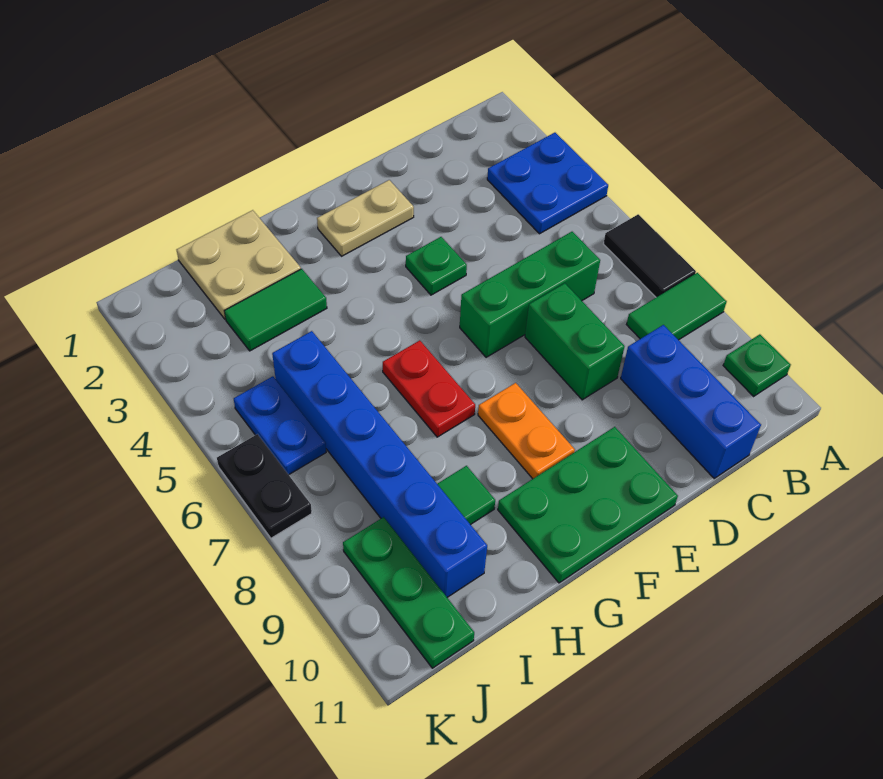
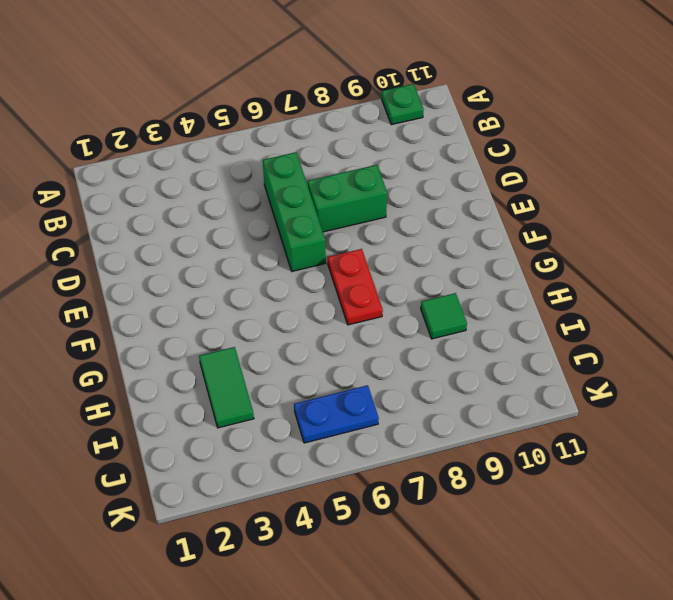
red plate F7:G7 level 1 -> red plate G6:G7 level 1
none -> blue plate A3:B4 level 1
none -> black tile A6:A7 level 1
none -> green tile A8:B8 level 1

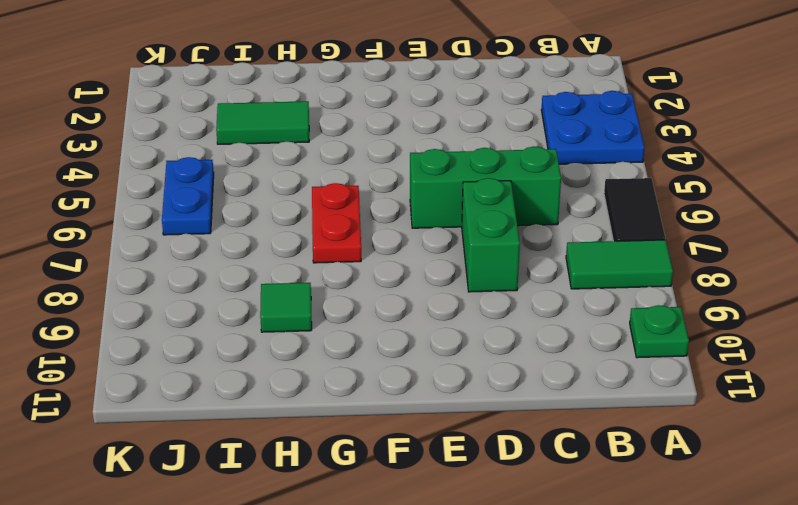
none -> blue brick C9:C11 level 1
none -> tan plate E2:F2 level 1
none -> green plate E4 level 1

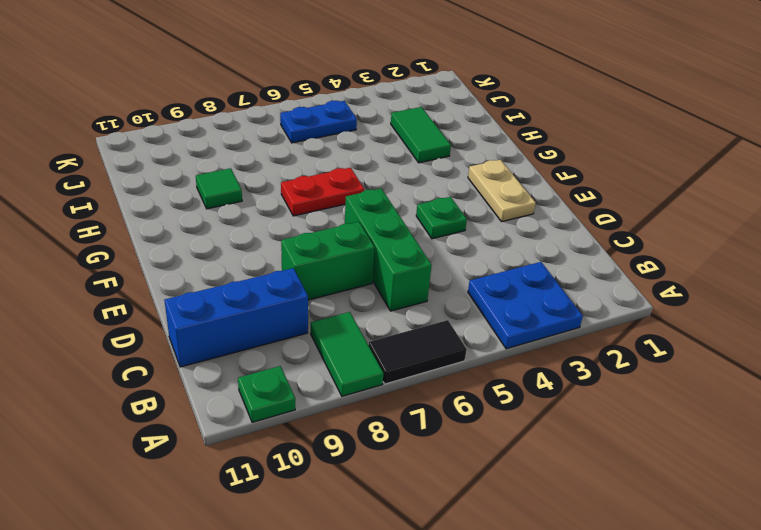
none -> green plate E10:G11 level 1
none -> orange plate F8:F9 level 1
none -> tan plate H1:I2 level 1

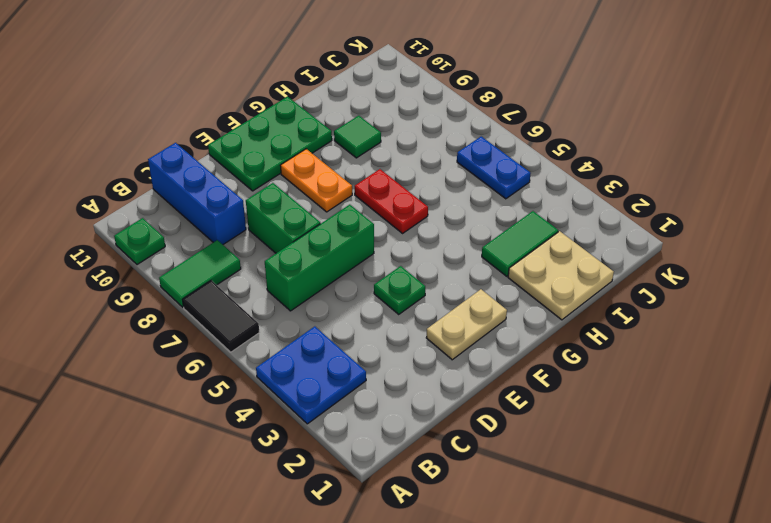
none -> blue brick I5:I10 level 1
none -> green plate J9:J11 level 1
none -> black plate K6:K7 level 1

